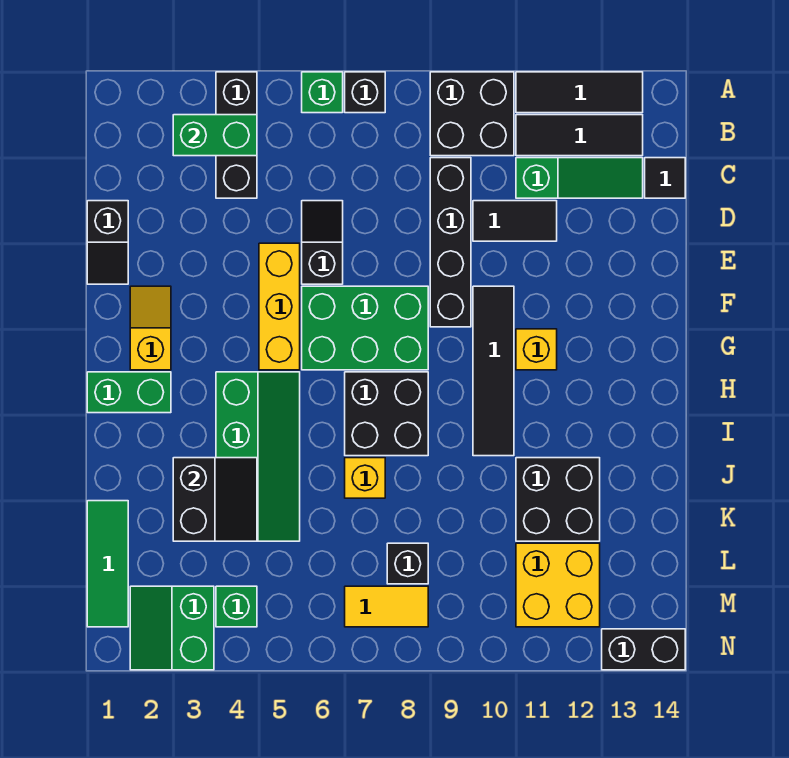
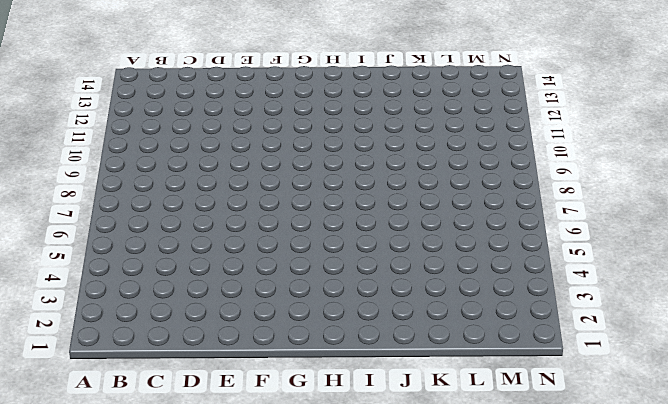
none -> black brick A4:C4 level 1
none -> green brick A6 level 1
none -> black brick A7 level 1
none -> black brick A9:B10 level 1

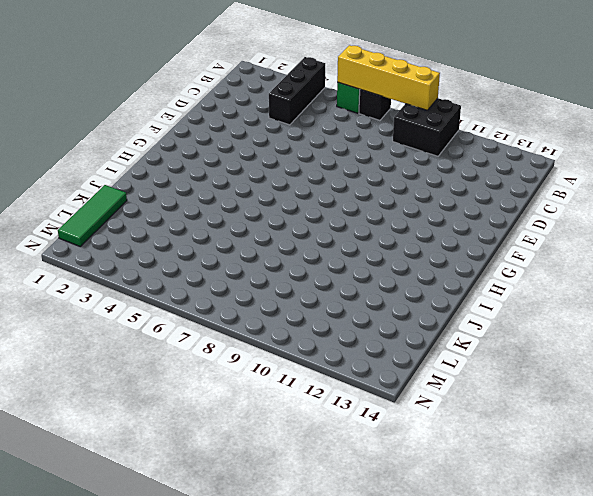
yellow brick A6:A9 level 2 -> none
none -> black tile A11:A13 level 1
none -> black tile B11:B13 level 1
none -> black brick C9:F9 level 1
none -> green slope C11:C13 level 1 top 11

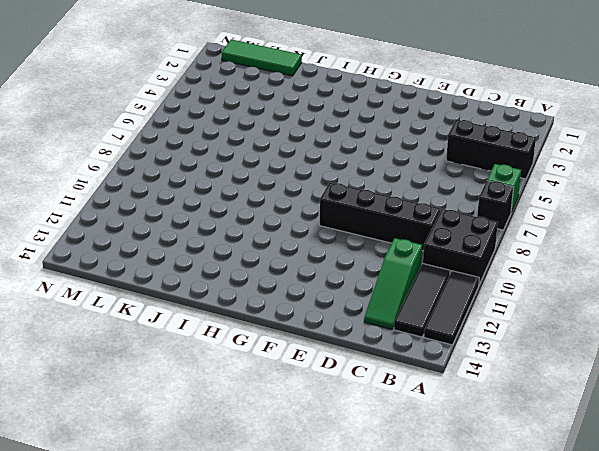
none -> black tile C14 level 1
none -> black slope D1:E1 level 1 top D
none -> black slope D6:E6 level 1 top E
none -> black tile D10:D11 level 1

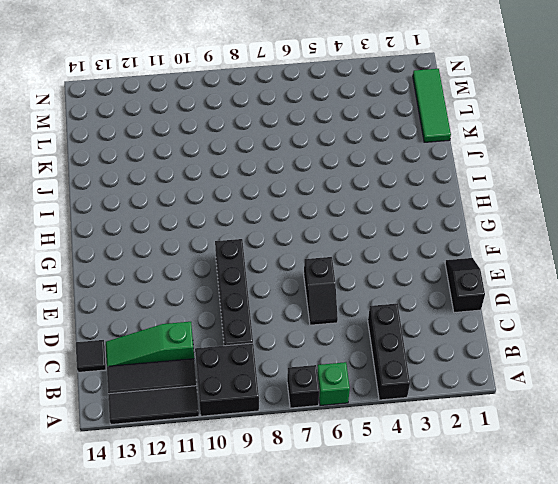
none -> black tile D10:D11 level 1
none -> yellow brick E5:G5 level 1
none -> yellow slope F2:G2 level 1 top G
none -> green brick F6:G8 level 1

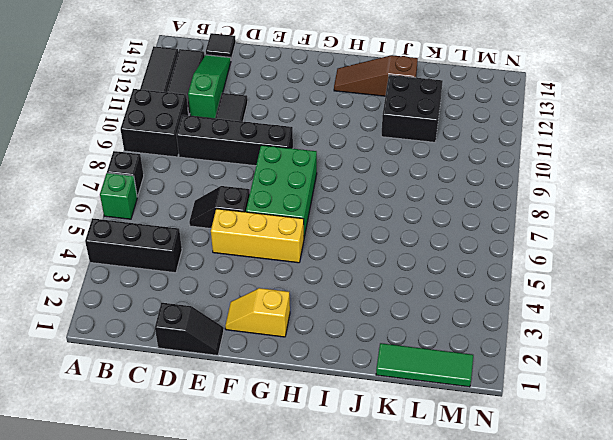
brown slope H13:J13 level 1 top J -> none
none -> black tile F10:I10 level 1
none -> yellow brick G11 level 1
none -> green brick H1:H2 level 1
none -> green slope H4:K5 level 1 top 4

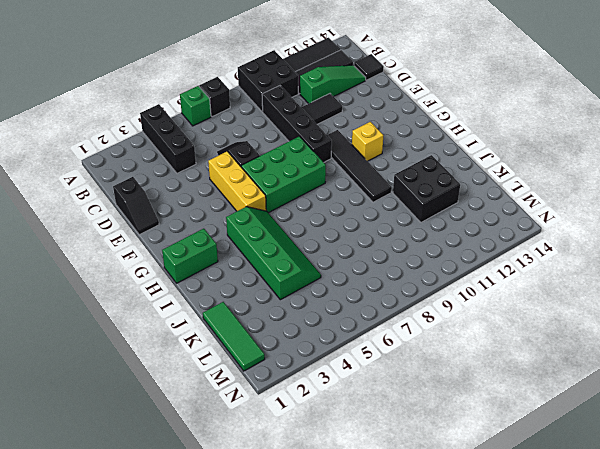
none -> yellow slope F2:G2 level 1 top G
none -> black brick H7:I8 level 1
none -> yellow brick J7 level 1
none -> black brick L8 level 1

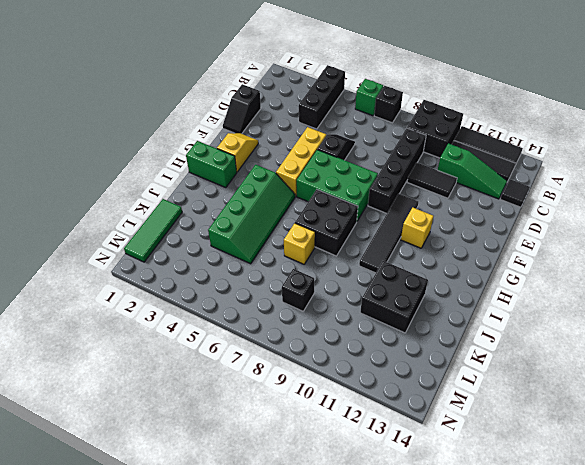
none -> yellow brick L11:M12 level 1
none -> green slope M2:N3 level 1 top 3
none -> green brick M4 level 1
none -> yellow tile M7:M8 level 1

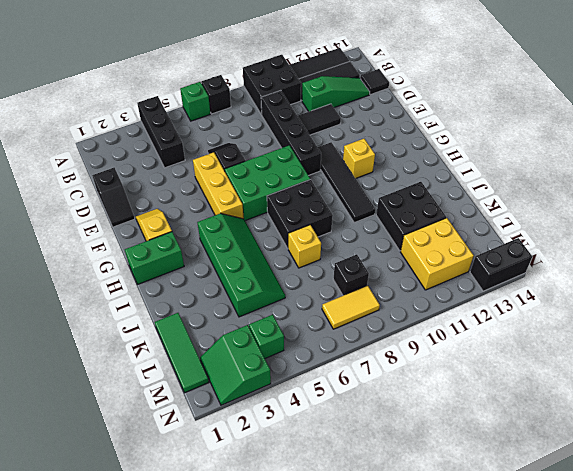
none -> green brick B3:B4 level 2
none -> black slope J3:K4 level 2 top 3

